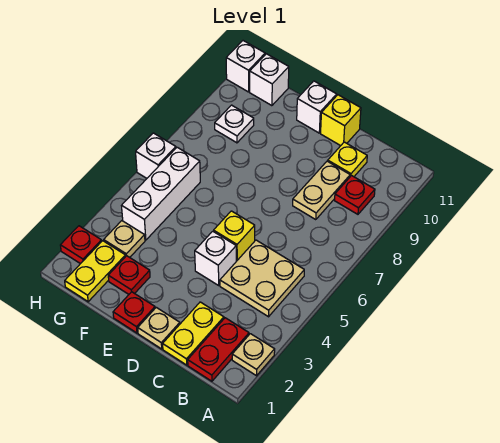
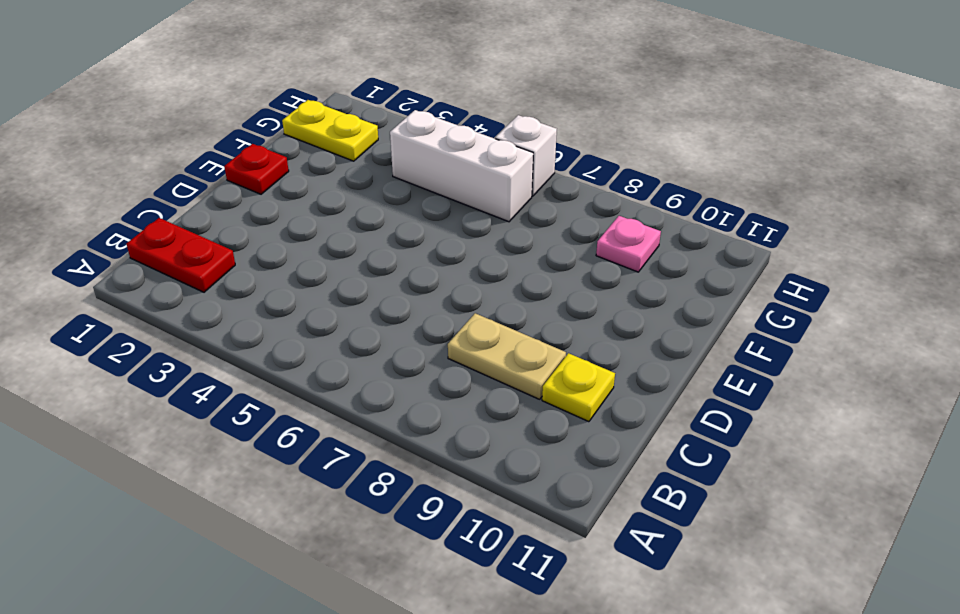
pink plate G9 level 1 -> white plate G9 level 1
none -> tan plate A2 level 1
none -> tan plate B4:C5 level 1
none -> red plate B9 level 1

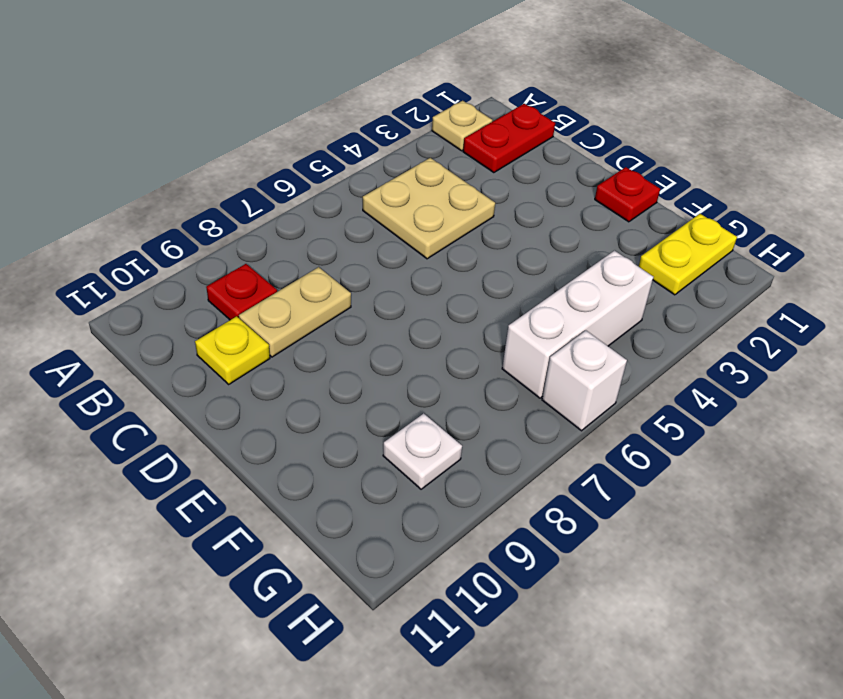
none -> yellow plate C1:C2 level 1
none -> tan plate D1 level 1
none -> white brick D4 level 1

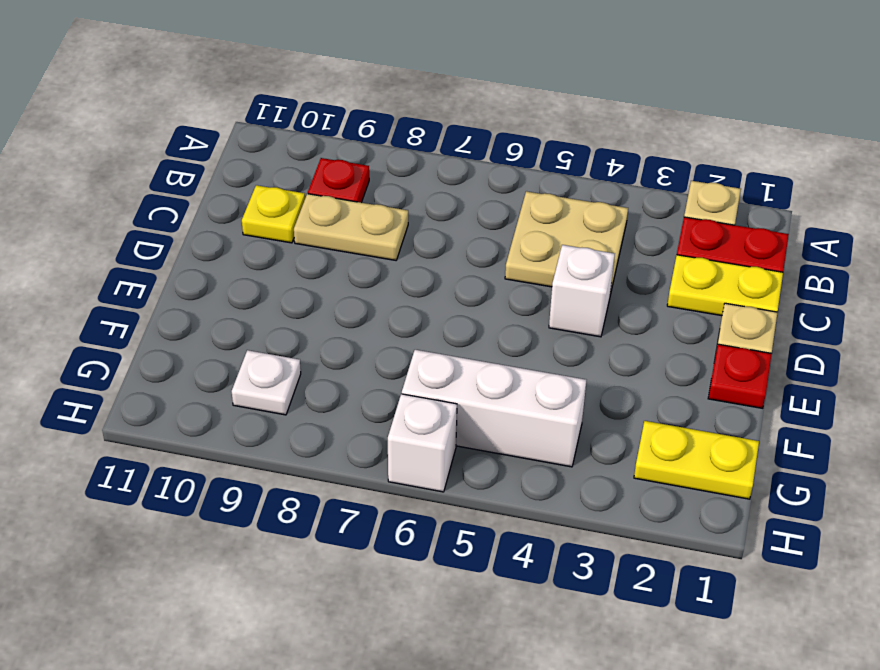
none -> yellow brick D5 level 1
none -> yellow brick D11 level 1
none -> white brick E11 level 1

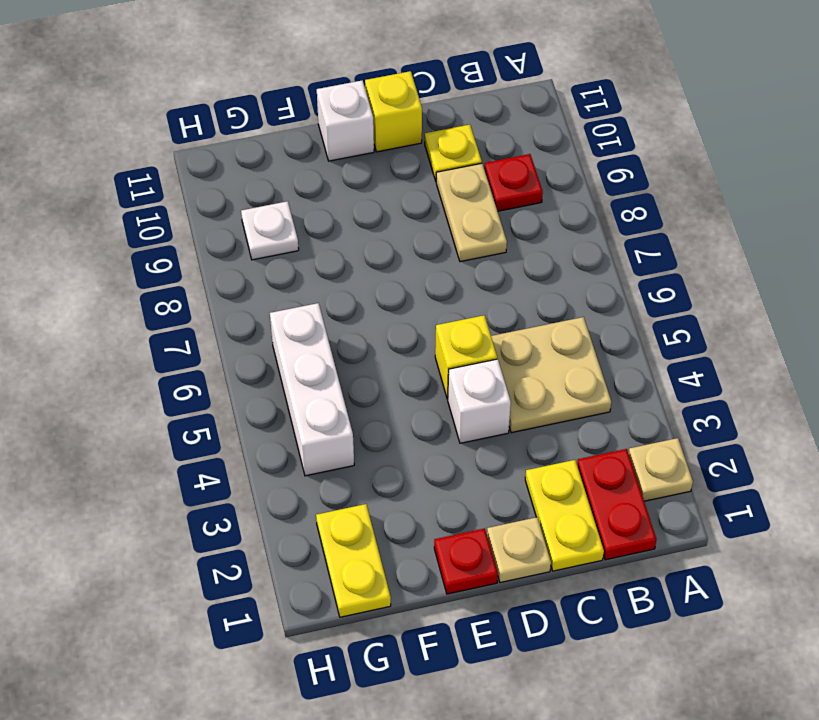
none -> red plate F2 level 1
none -> tan plate G3 level 1
none -> white brick G11 level 1

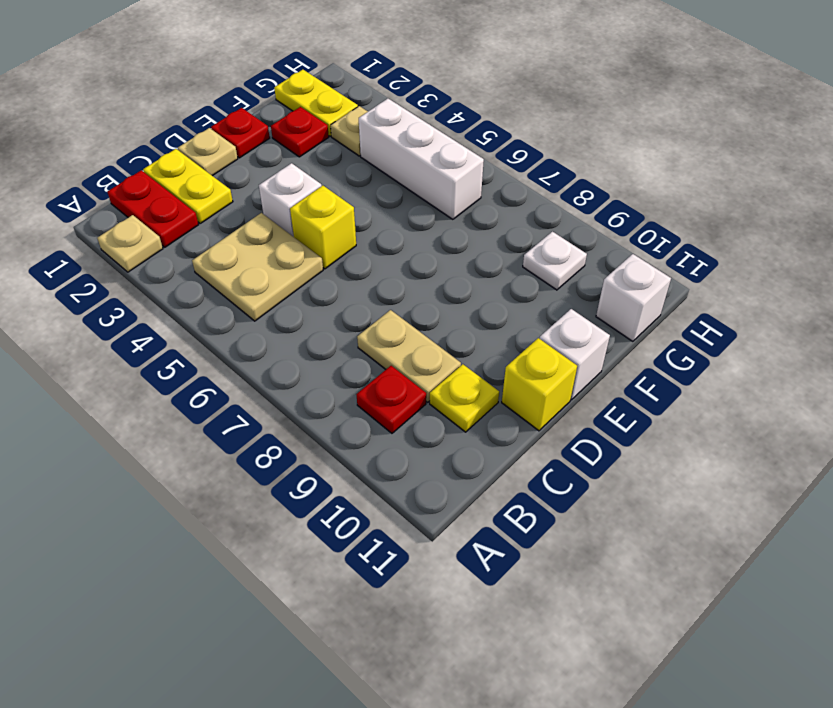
none -> red plate H2 level 1
none -> white brick H6 level 1
none -> white brick H11 level 1

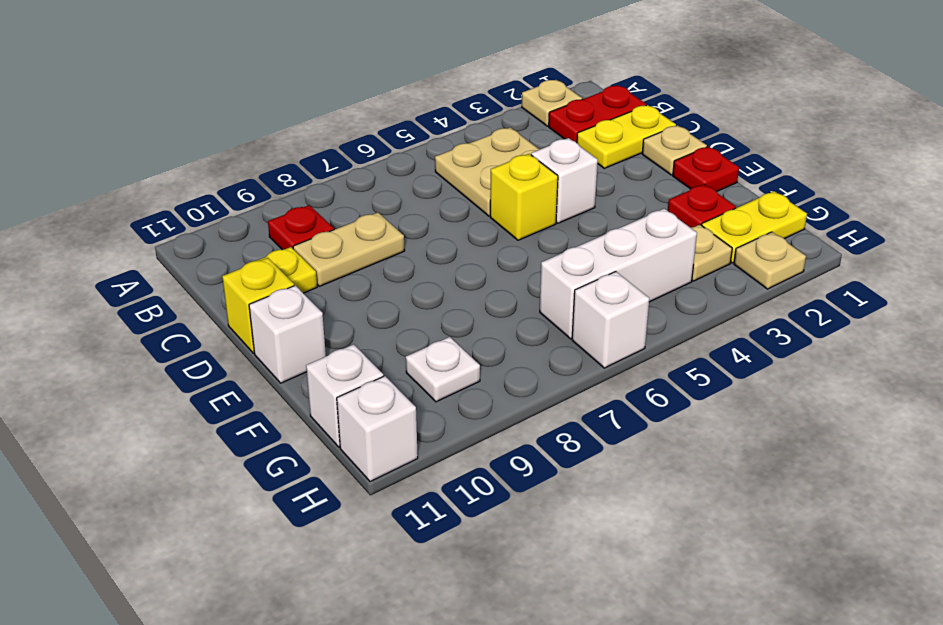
tan plate H2 level 1 -> red plate H2 level 1

